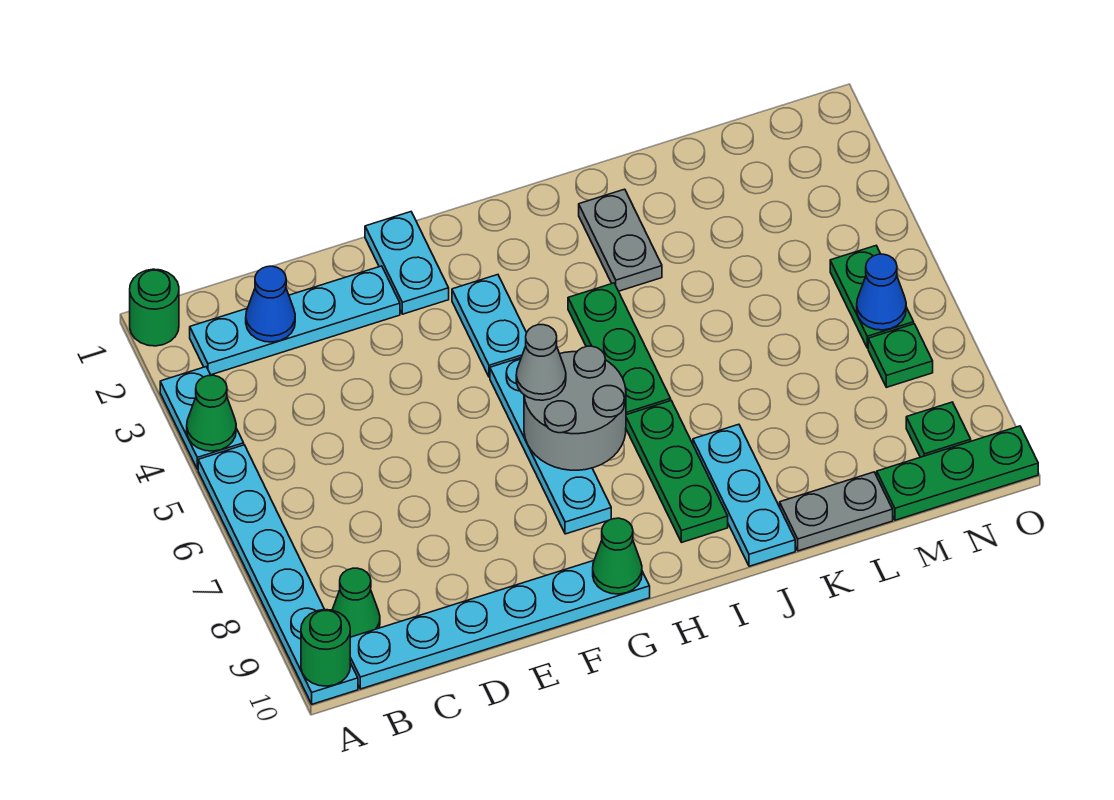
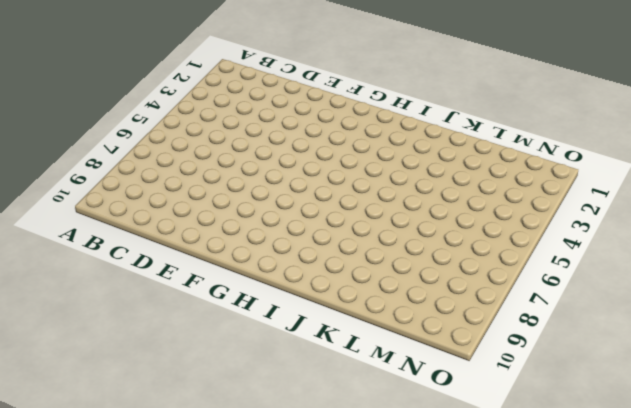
none -> green round brick A1 level 1
none -> cyan plate A3:A4 level 1
none -> cyan plate A5:A10 level 1

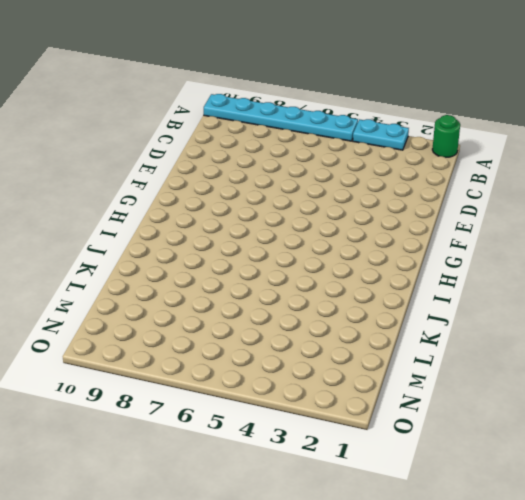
none -> cyan plate B2:E2 level 1
none -> green cone B9 level 1
none -> cyan plate B10:G10 level 1

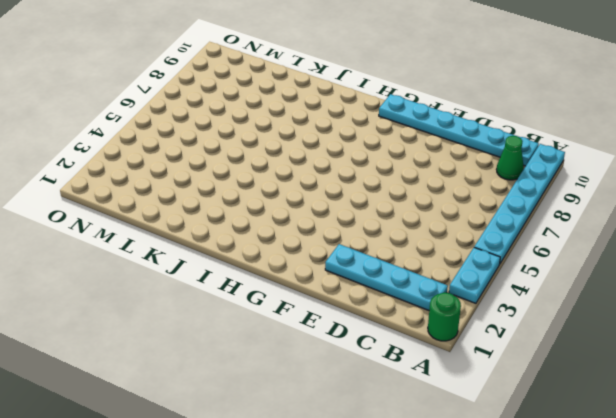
none -> cyan plate F1:F2 level 1
none -> cyan plate G3:G4 level 1
none -> cyan plate G5:G8 level 1

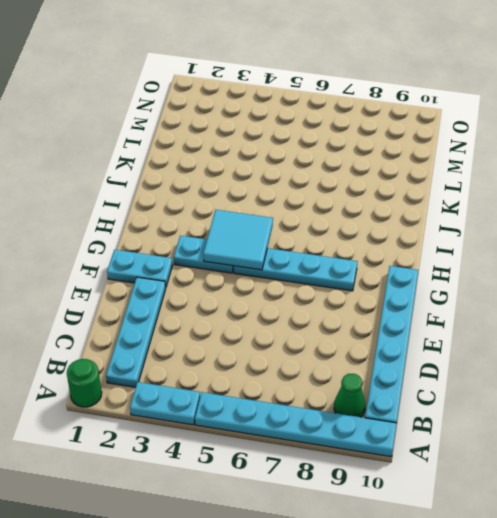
cyan tile G4:H5 level 2 -> none
none -> green plate I4:I6 level 1
none -> green plate I7:I9 level 1
none -> grey plate J2:J3 level 1

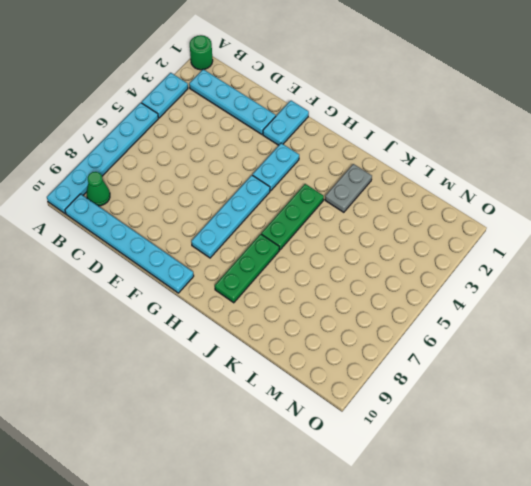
none -> cyan plate J8:J10 level 1
none -> grey plate K10:L10 level 1
none -> green plate M10:O10 level 1

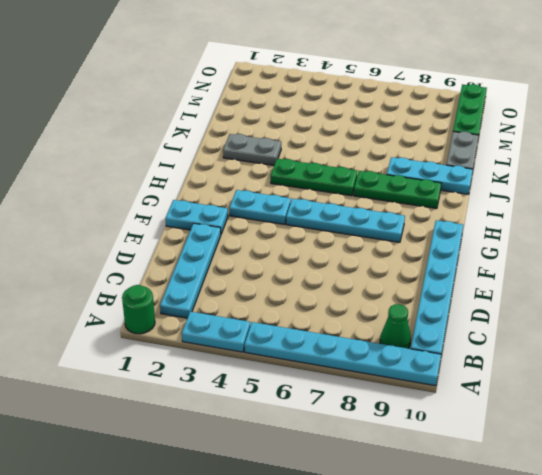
none -> green plate N5:N6 level 1
none -> green plate N7 level 1
none -> green plate N9 level 1

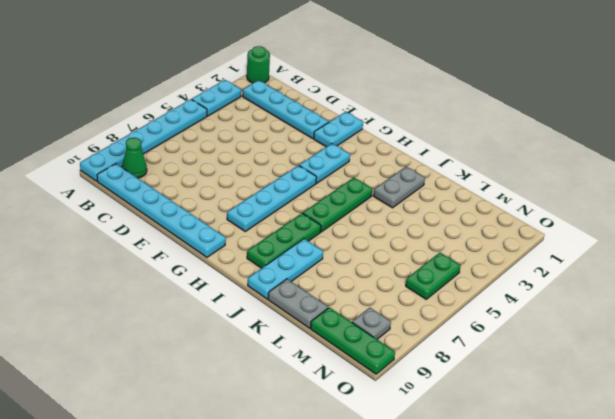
grey plate N9 level 1 -> green plate N9 level 1
none -> green plate N7 level 1
none -> green cone A4 level 2
none -> green round brick A10 level 2

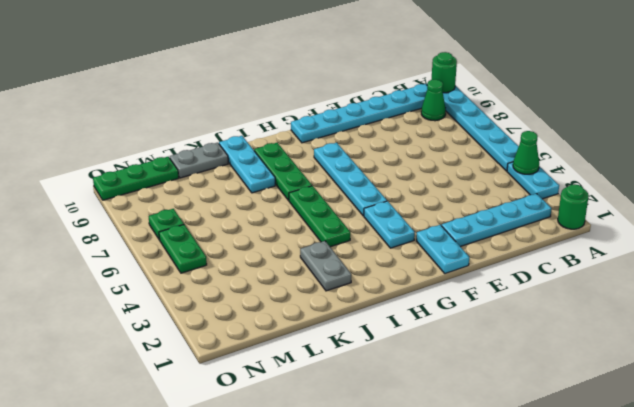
none -> green plate N9 level 1
none -> blue cone C2 level 2
none -> grey round brick G6:H7 level 2

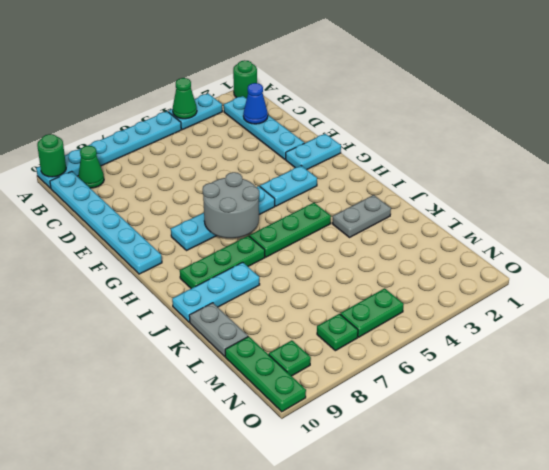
none -> green cone G10 level 2
none -> blue cone N6 level 2
none -> grey cone G6 level 3

